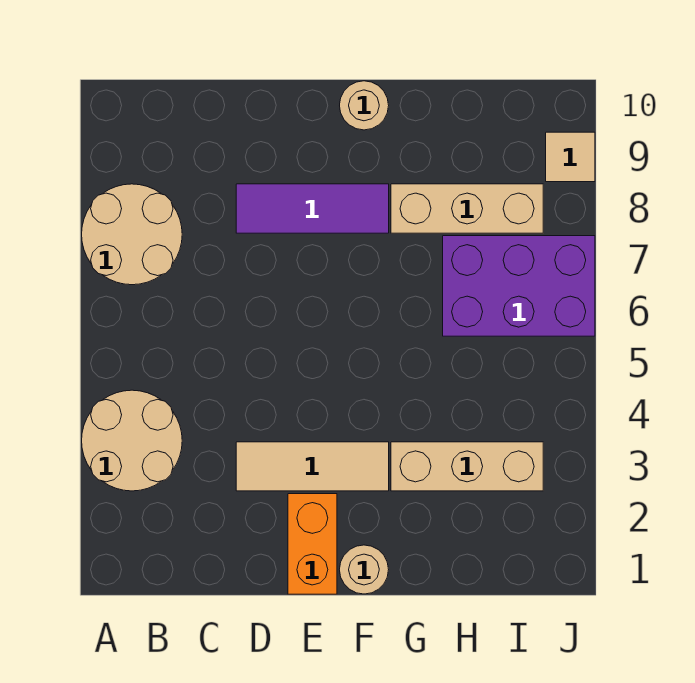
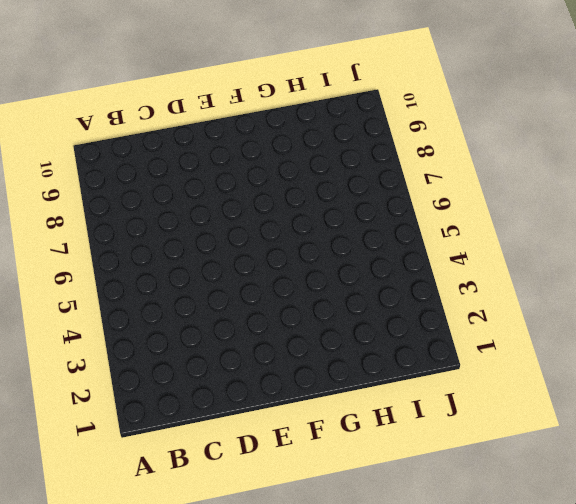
none -> tan round brick A3:B4 level 1
none -> tan round brick A7:B8 level 1

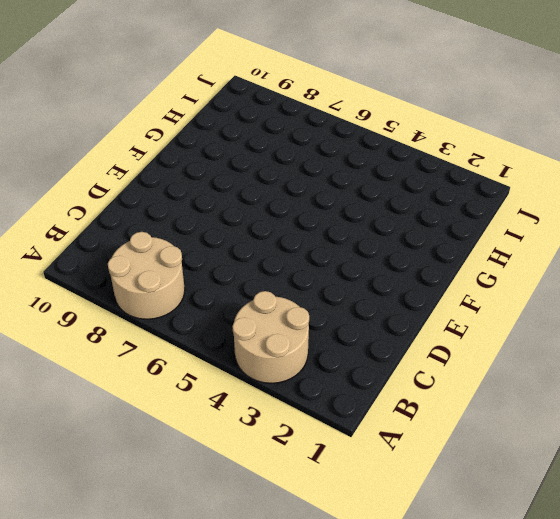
none -> tan tile D3:F3 level 1
none -> purple tile D8:F8 level 1

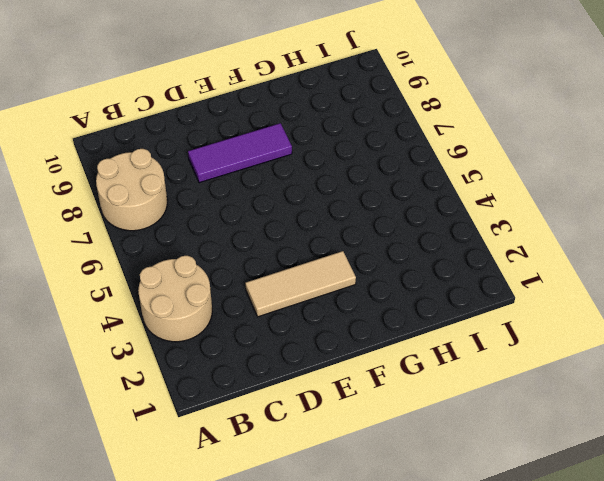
none -> orange brick E1:E2 level 1
none -> tan round brick F1 level 1

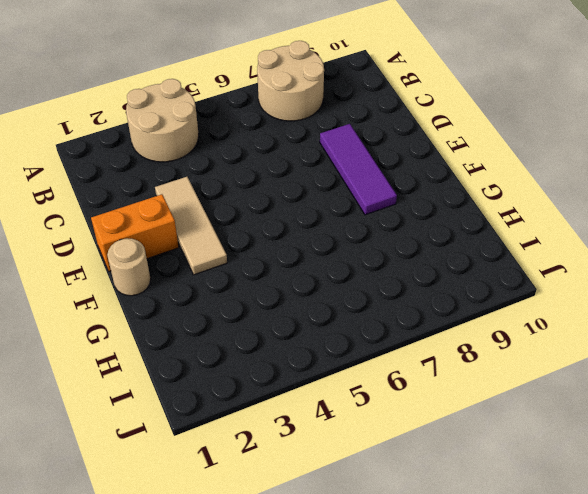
none -> tan round brick F10 level 1
none -> tan brick G3:I3 level 1

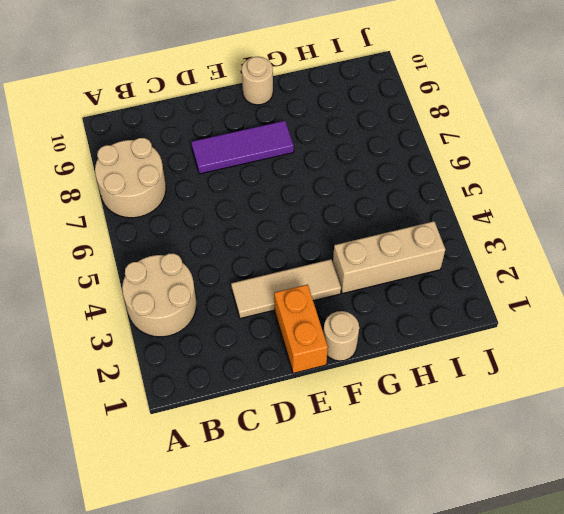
none -> tan brick G8:I8 level 1
none -> purple brick H6:J7 level 1

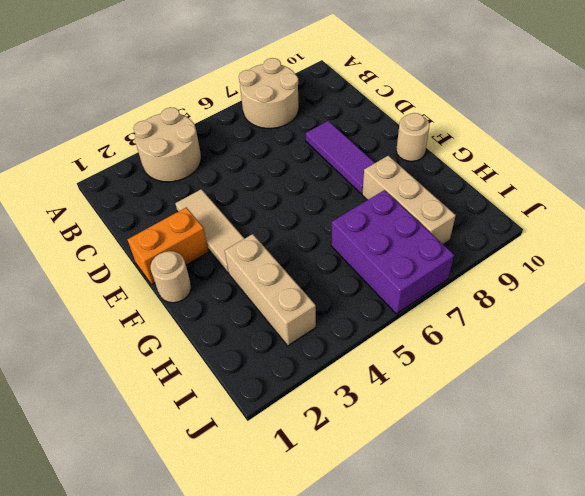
none -> tan tile J9 level 1

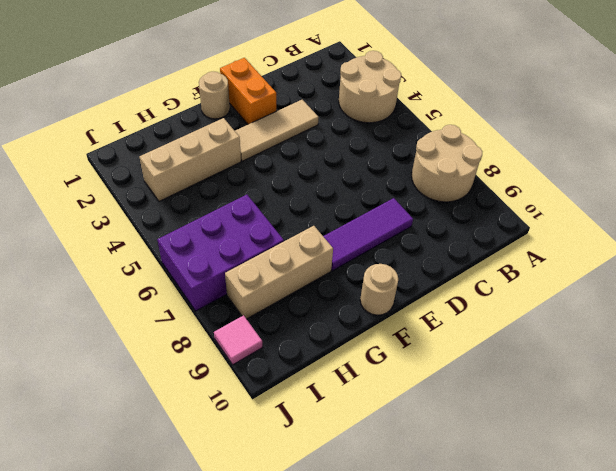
pink tile J9 level 1 -> tan tile J9 level 1

